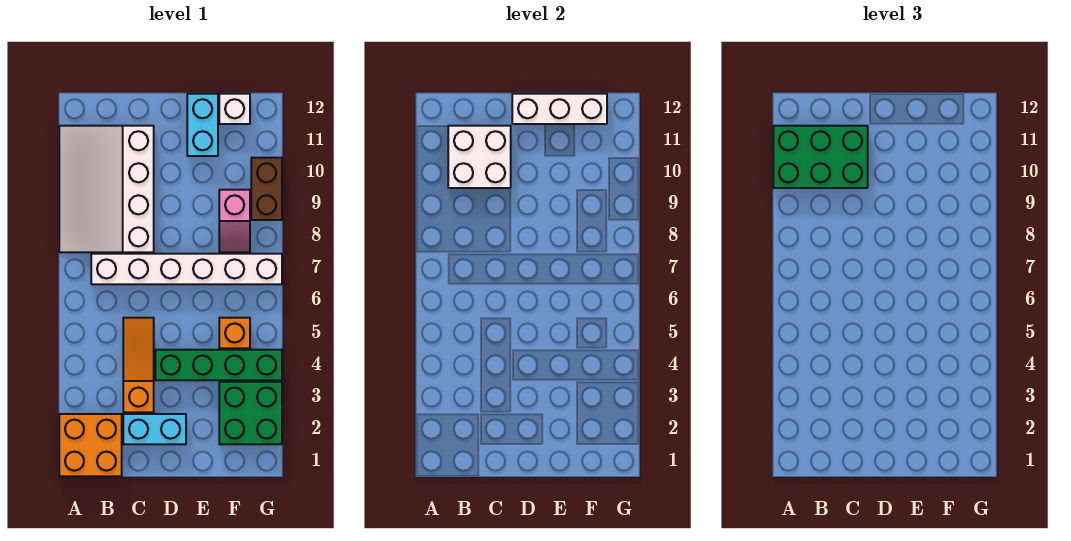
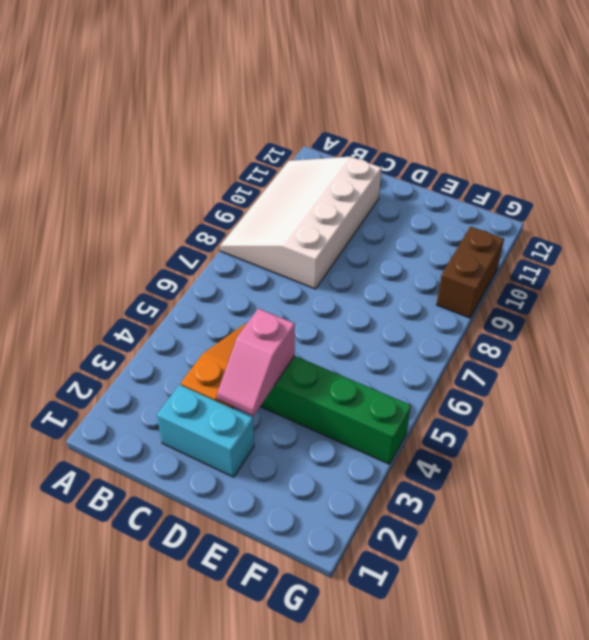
pink slope D3:D4 level 2 top 4 -> pink slope F8:F9 level 1 top 9
none -> orange brick A1:B2 level 1
none -> white brick B7:G7 level 1
none -> cyan brick E11:E12 level 1

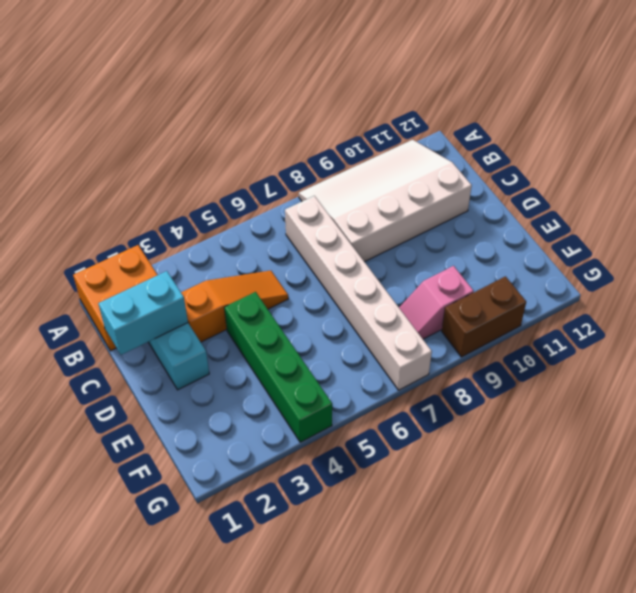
cyan brick C1:C2 level 2 -> cyan brick E11:E12 level 1
none -> green brick F2:G3 level 1
none -> orange brick F5 level 1
none -> white brick F12 level 1

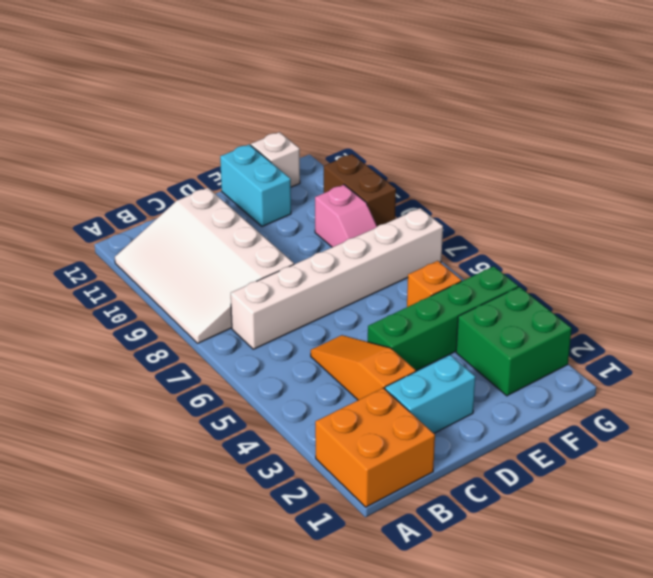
none -> white brick B10:C11 level 2
none -> white brick D12:F12 level 2
none -> green brick A10:C11 level 3

